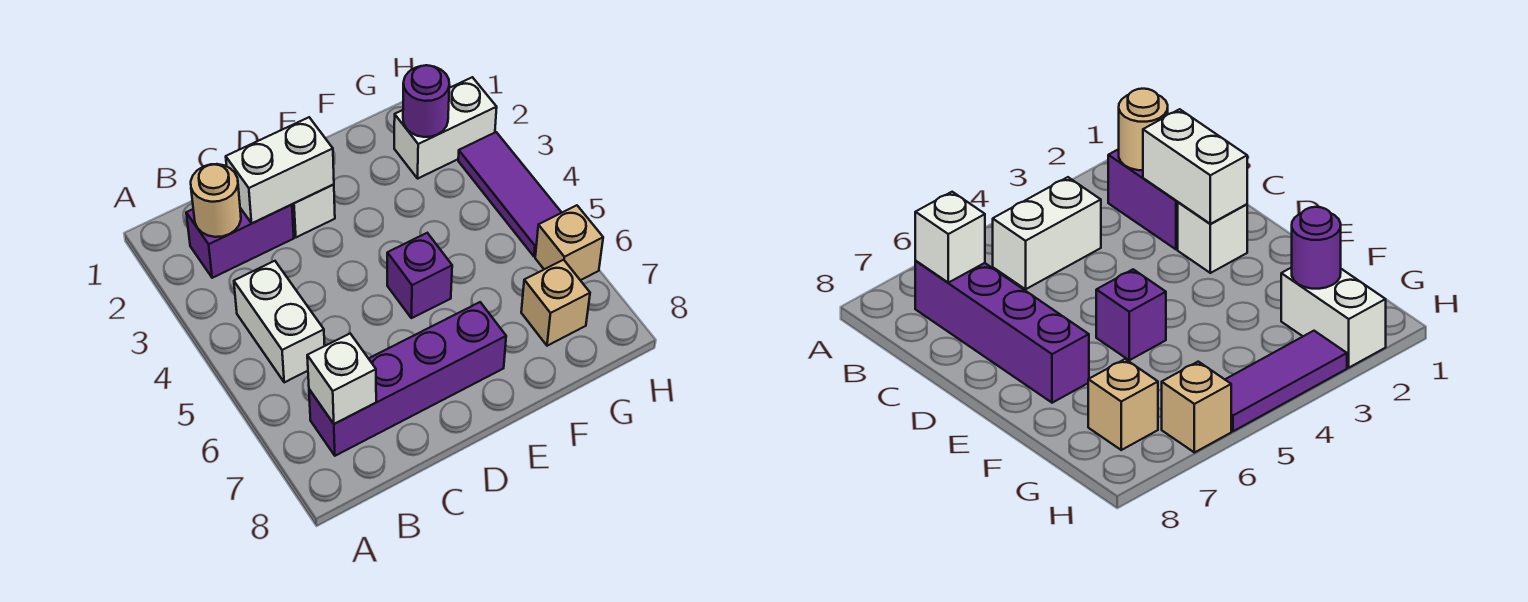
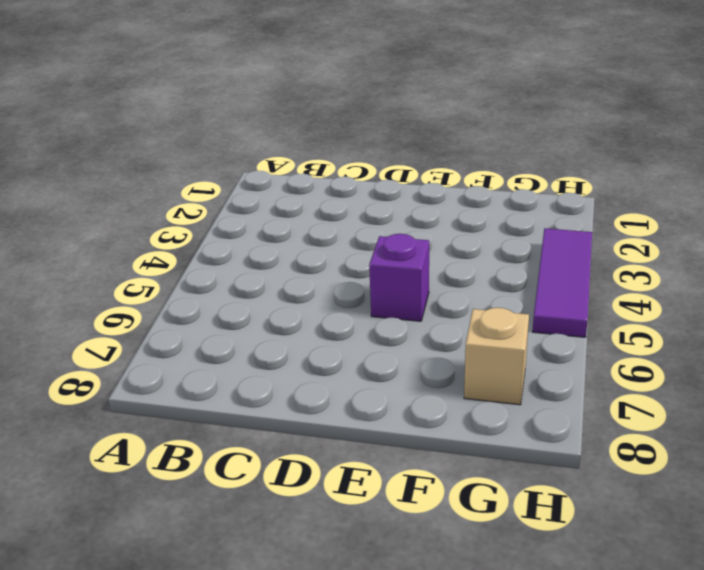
none -> purple brick B2:C2 level 1
none -> white brick B4:B5 level 1
none -> purple brick B7:E7 level 1

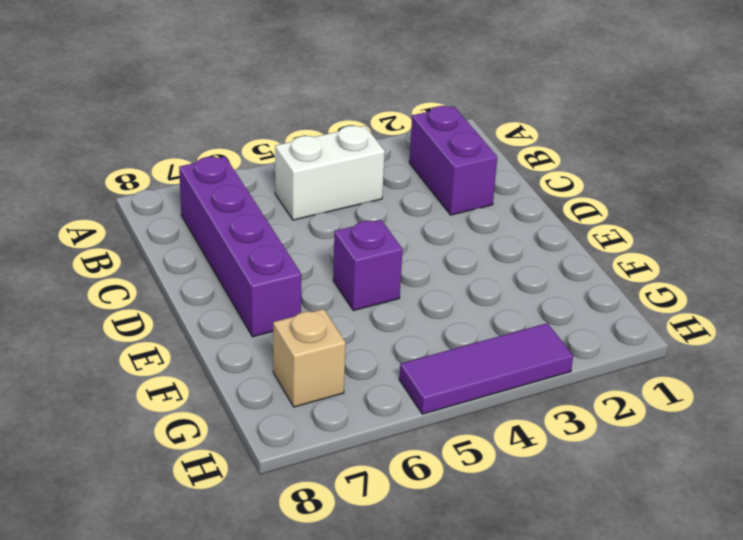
none -> white brick D2 level 1
none -> white brick G2:H2 level 1
none -> tan brick H6 level 1

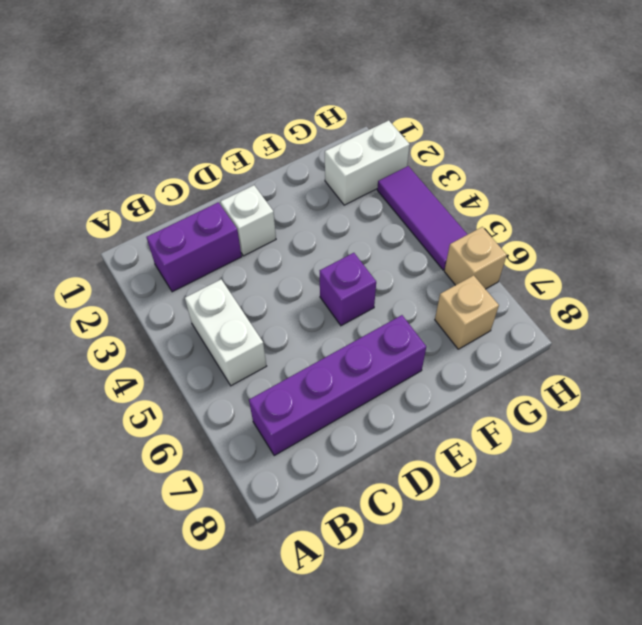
none -> tan round brick B2 level 2
none -> white brick B7 level 2
none -> white brick C2:D2 level 2

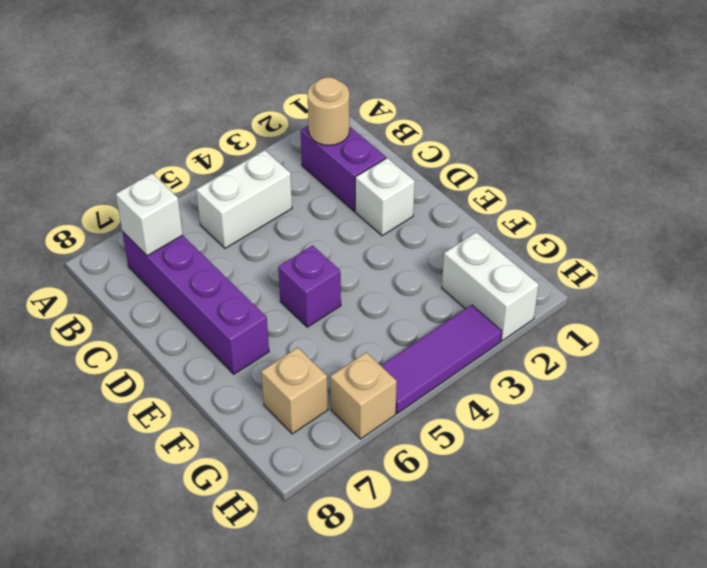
none -> white brick C2:D2 level 2
none -> purple round brick G2 level 2

